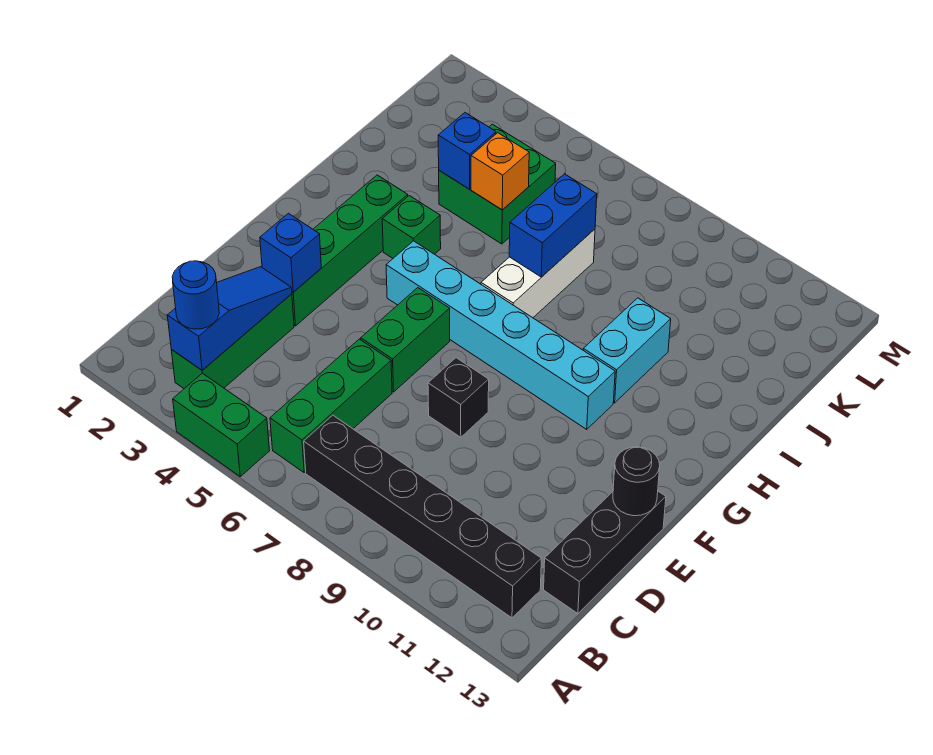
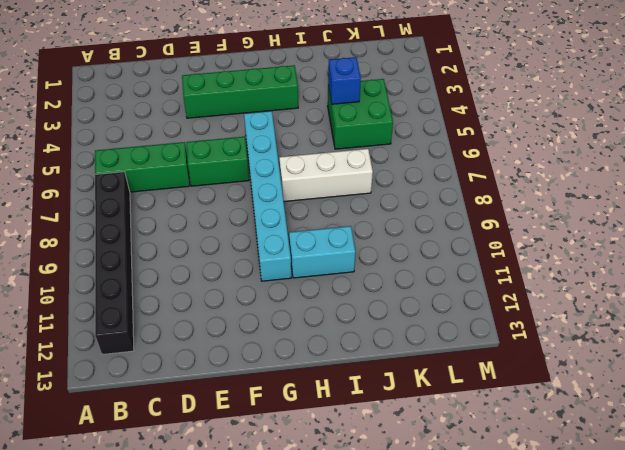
none -> green brick A4:A5 level 1
none -> green brick B3:D3 level 1
none -> black brick C13:E13 level 1

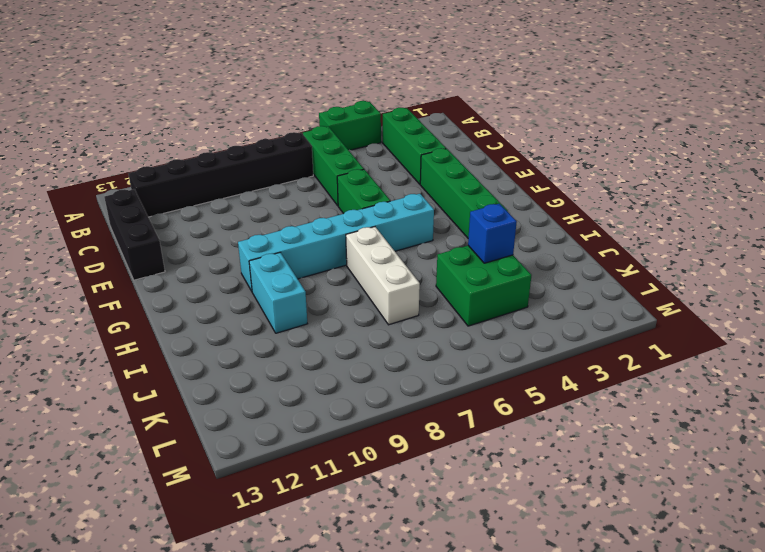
none -> black brick E8 level 1
none -> green brick H4 level 1
none -> blue slope B3:D3 level 2 top B

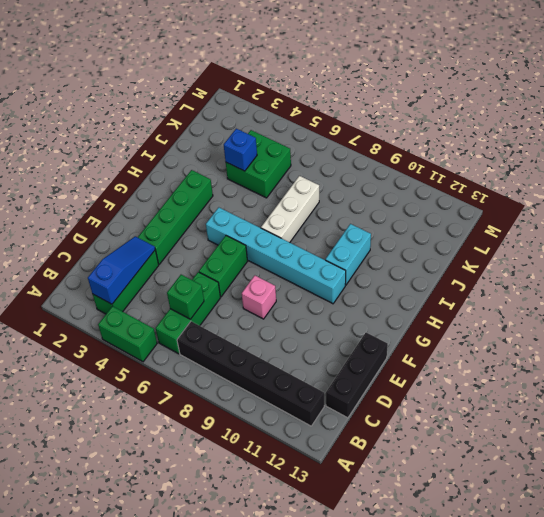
green brick C6 level 2 -> green brick H4 level 1
pink brick E8 level 1 -> black brick E8 level 1
none -> blue brick E3 level 2
none -> black round brick E13 level 2
none -> blue brick I7:J7 level 2

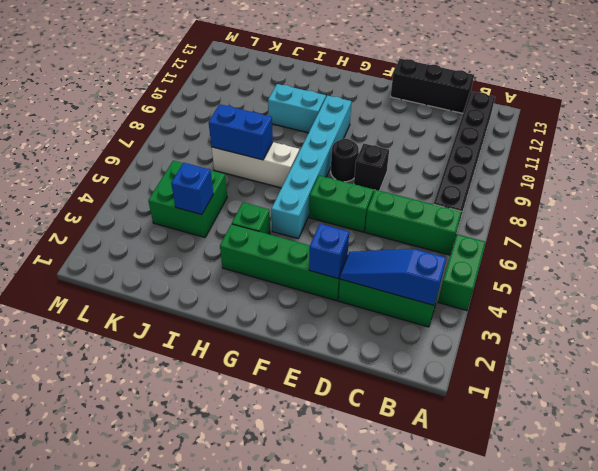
black round brick F8 level 1 -> black round brick E13 level 2
none -> orange brick J5 level 2
none -> blue round brick B3 level 3

